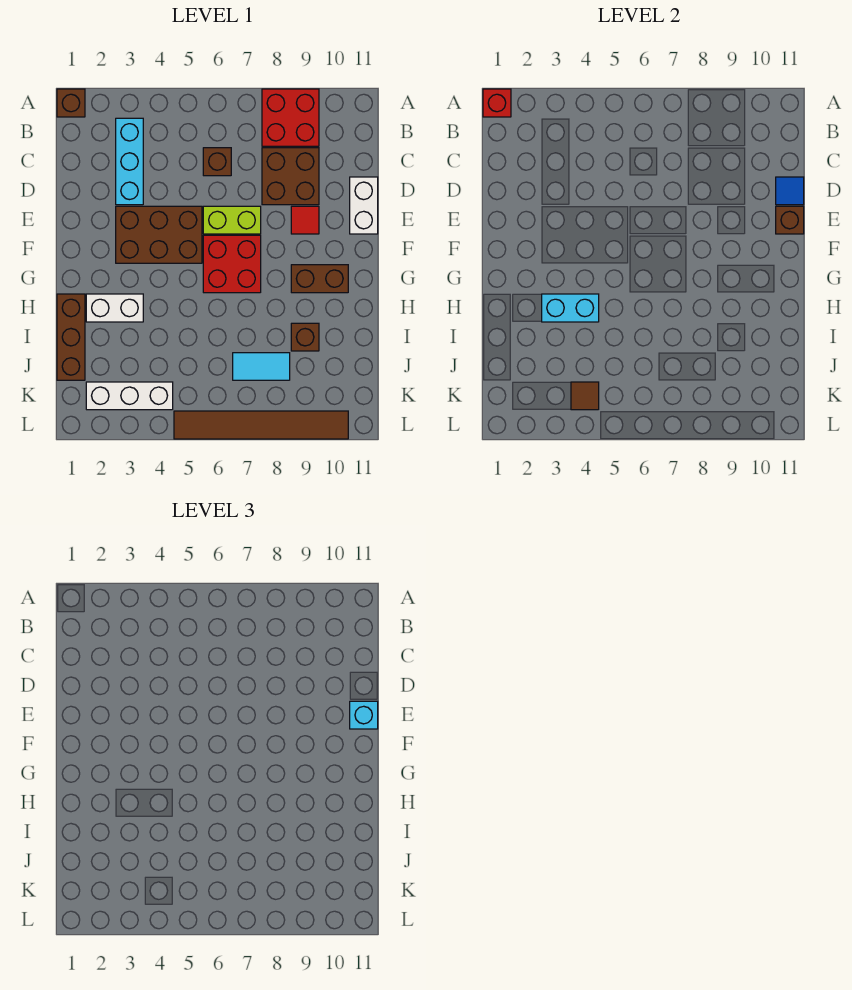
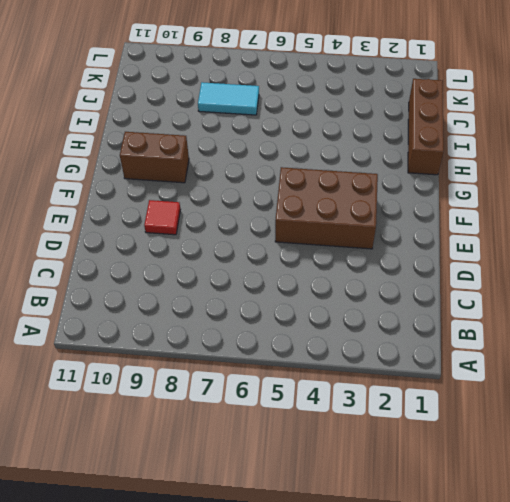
none -> brown brick A1 level 1
none -> red brick A8:B9 level 1
none -> cyan brick B3:D3 level 1

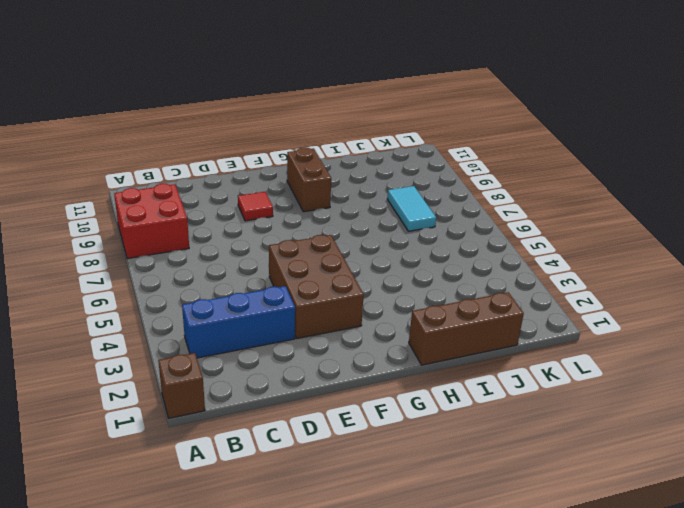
blue brick B3:D3 level 1 -> cyan brick B3:D3 level 1
none -> brown brick C6 level 1
none -> brown brick C8:D9 level 1
none -> white brick D11:E11 level 1

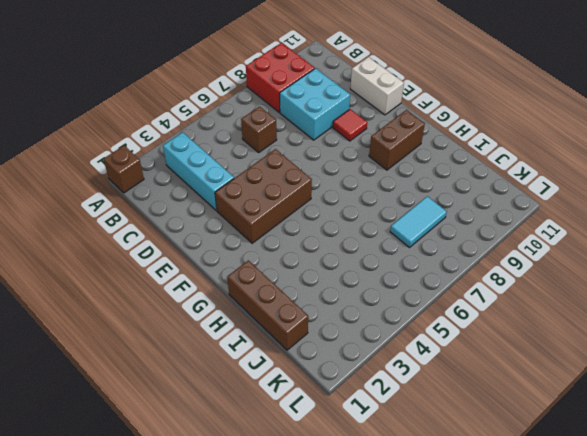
cyan brick C8:D9 level 1 -> brown brick C8:D9 level 1
none -> lime brick E6:E7 level 1
none -> red brick F6:G7 level 1
none -> white brick H2:H3 level 1

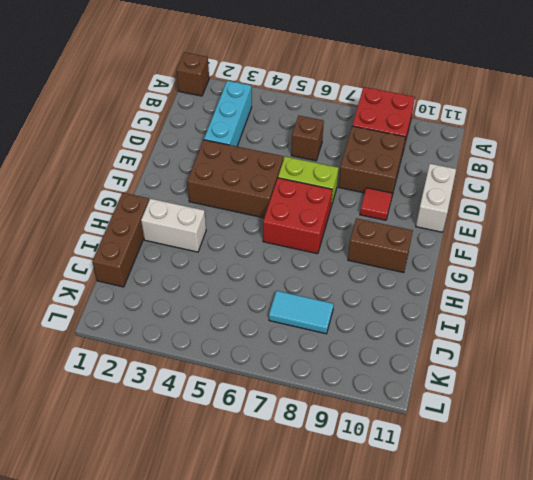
none -> brown brick I9 level 1
none -> white brick K2:K4 level 1
none -> brown tile L5:L10 level 1

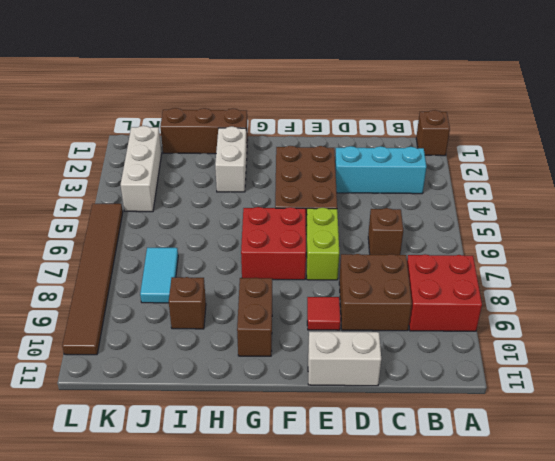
none -> red brick A1 level 2
none -> blue tile D11 level 2
none -> brown brick E11 level 2

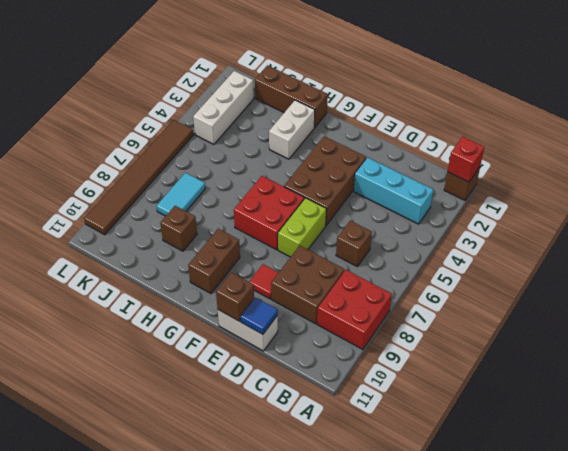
none -> cyan brick H3:H4 level 2
none -> brown tile K4 level 2
none -> cyan brick E11 level 3

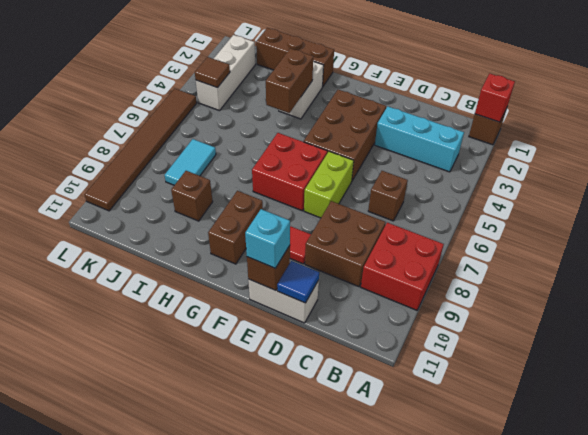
brown brick H3:H4 level 2 -> cyan brick H3:H4 level 2

